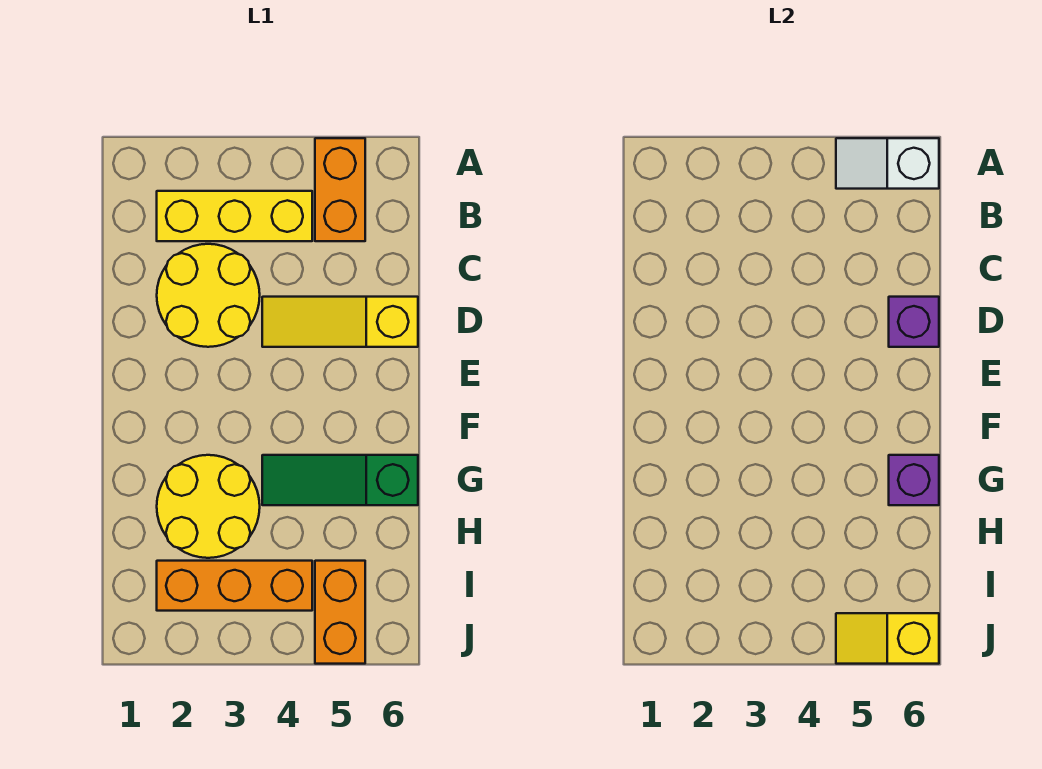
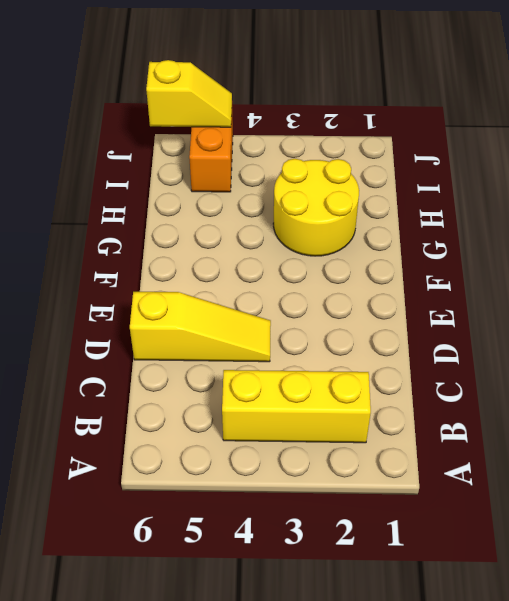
none -> orange brick A5:B5 level 1
none -> yellow round brick C2:D3 level 1
none -> green slope G4:G6 level 1 top 6

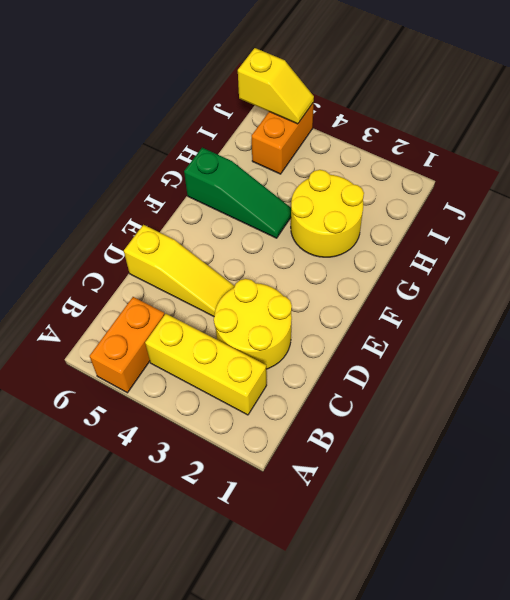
none -> orange brick I2:I4 level 1
none -> white slope A5:A6 level 2 top 6
none -> purple brick D6 level 2

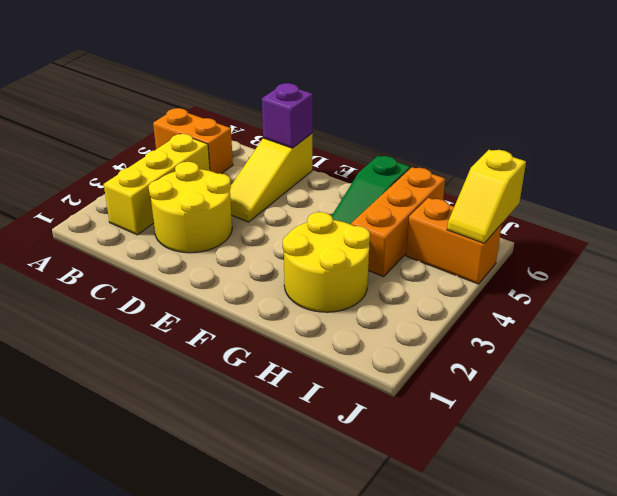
orange brick H4:H6 level 1 -> orange brick I2:I4 level 1
none -> white slope A5:A6 level 2 top 6
none -> purple brick G6 level 2

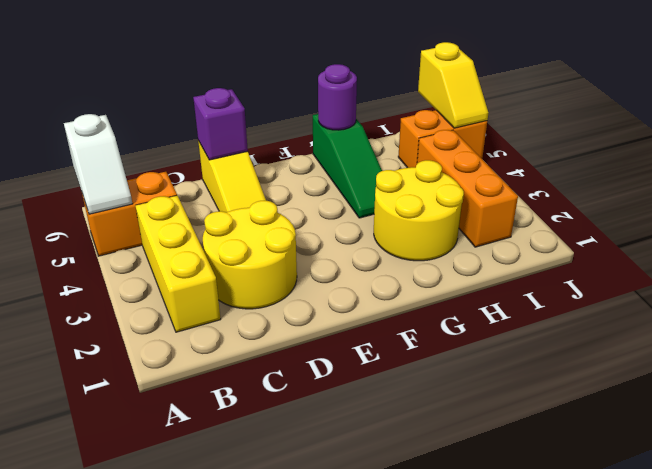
purple round brick G6 level 2 -> purple brick G6 level 2

